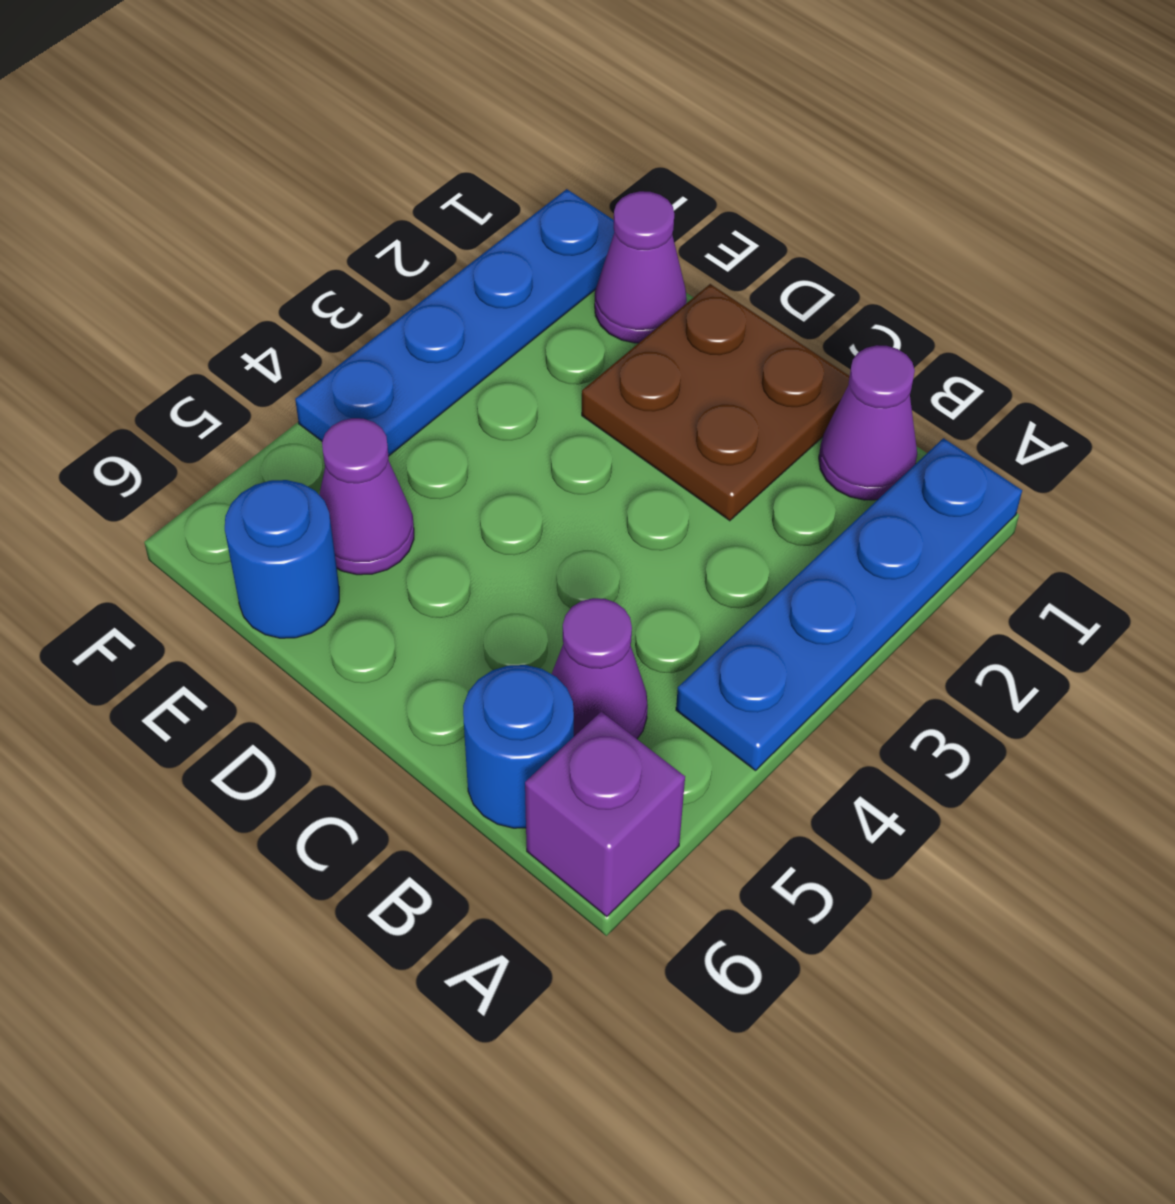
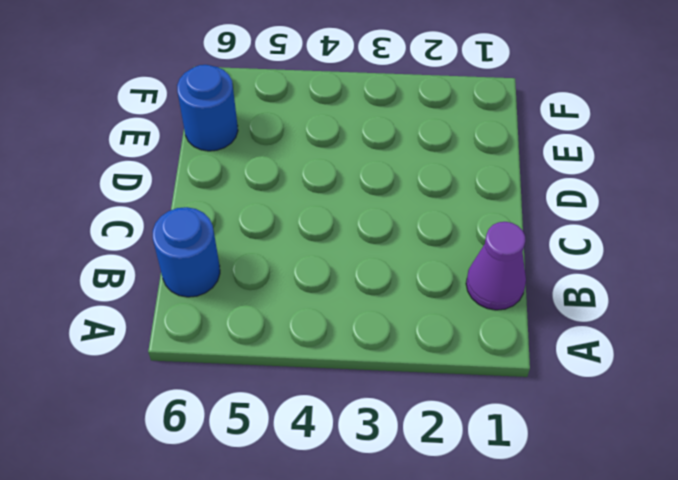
none -> blue plate A1:A4 level 1
none -> purple brick A6 level 1

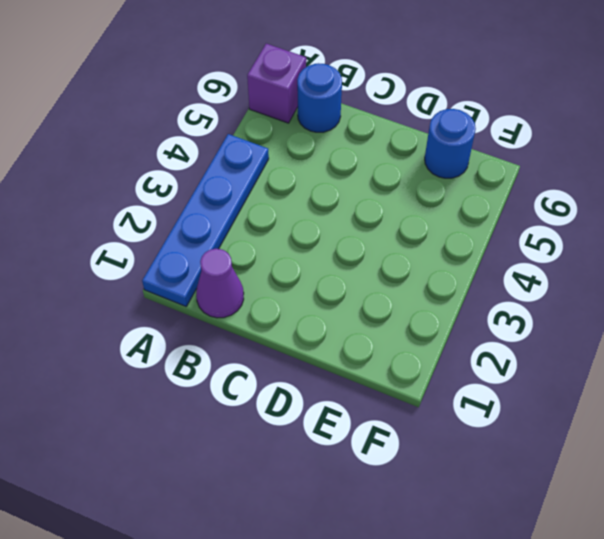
none -> purple cone B5 level 1
none -> brown plate C1:D2 level 1

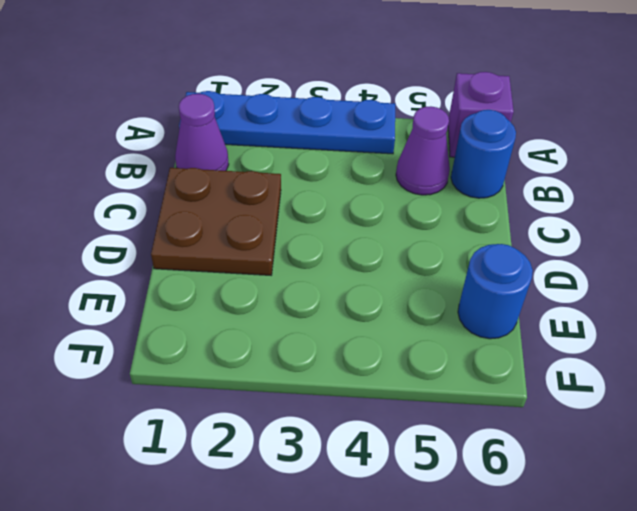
none -> purple cone E1 level 1
none -> purple cone E5 level 1

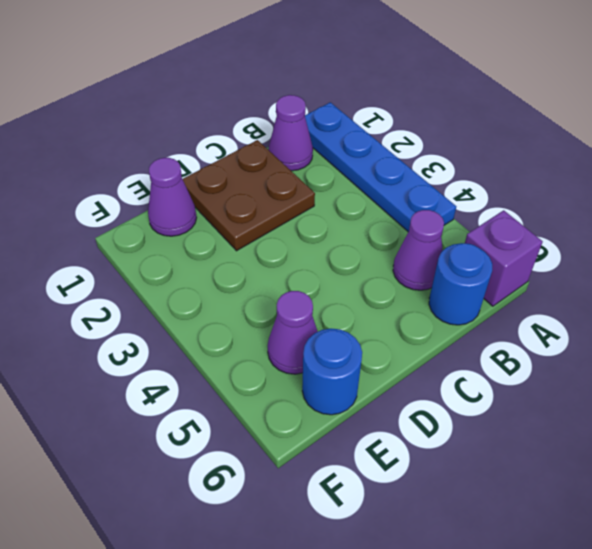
none -> blue plate F1:F4 level 1

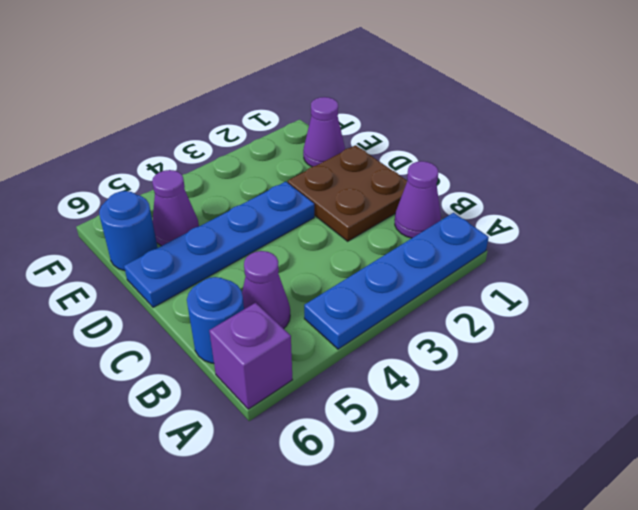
blue plate D3:D6 level 1 -> blue plate F1:F4 level 1

